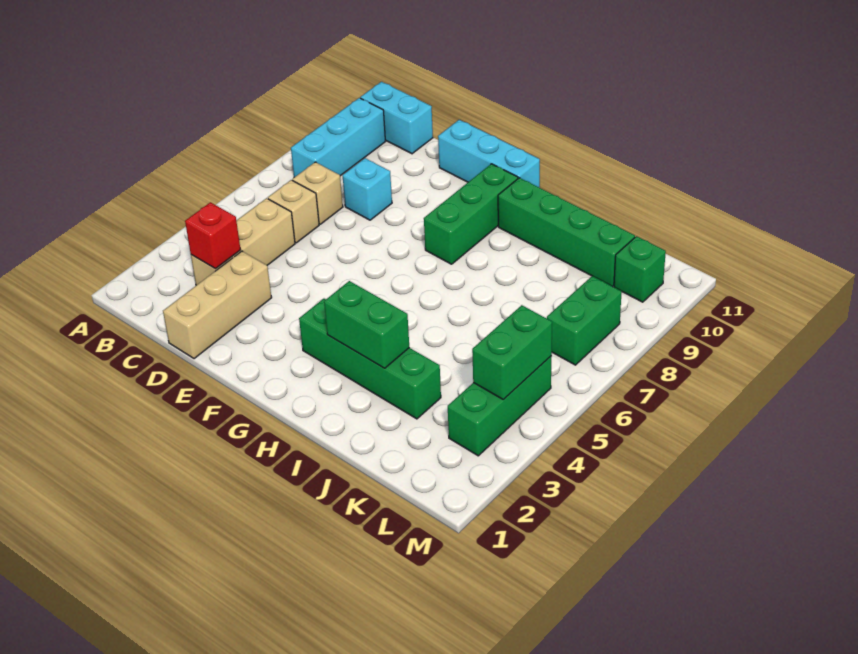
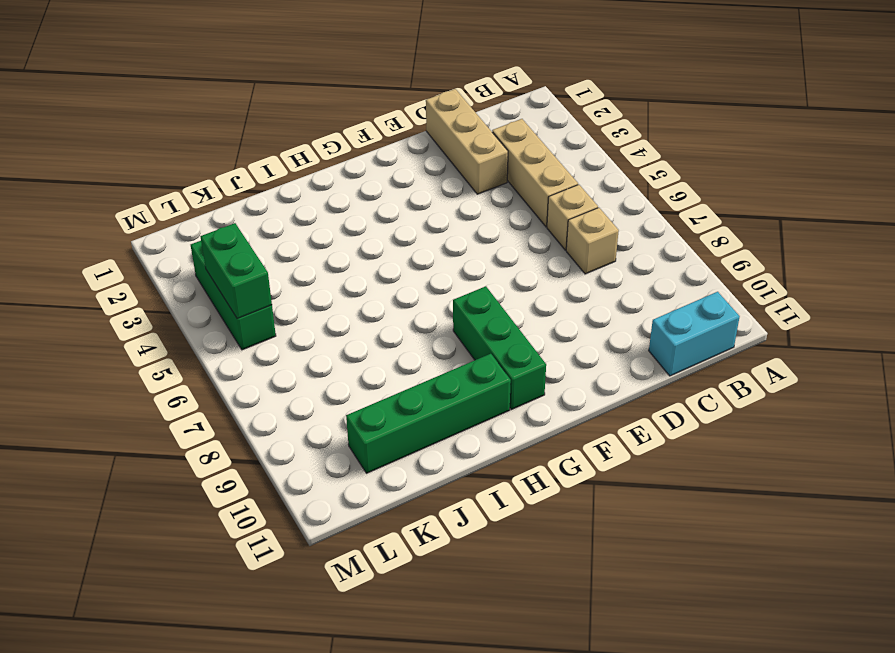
none -> cyan brick B8:B10 level 1
none -> cyan brick D8 level 1
none -> cyan brick E11:G11 level 1

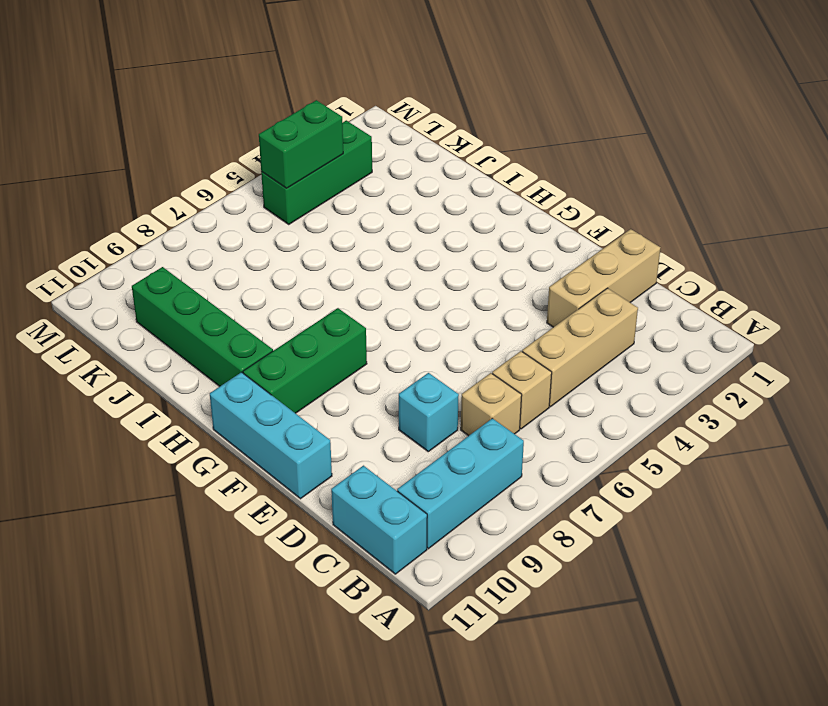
none -> green brick G3:J3 level 1
none -> green brick L7:L8 level 1
none -> green brick L10 level 1

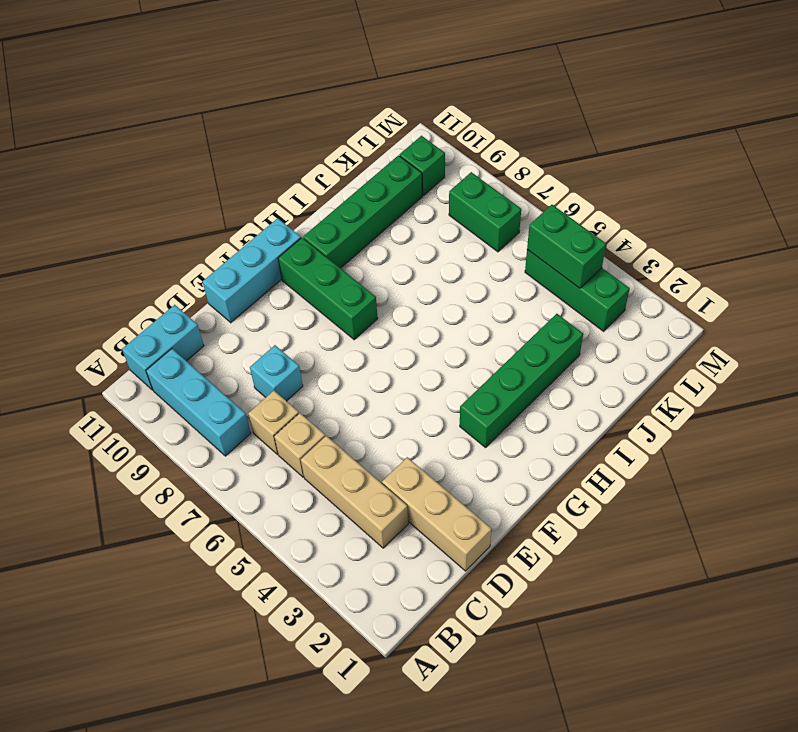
none -> red brick C3 level 2
none -> green brick H3:I3 level 2

